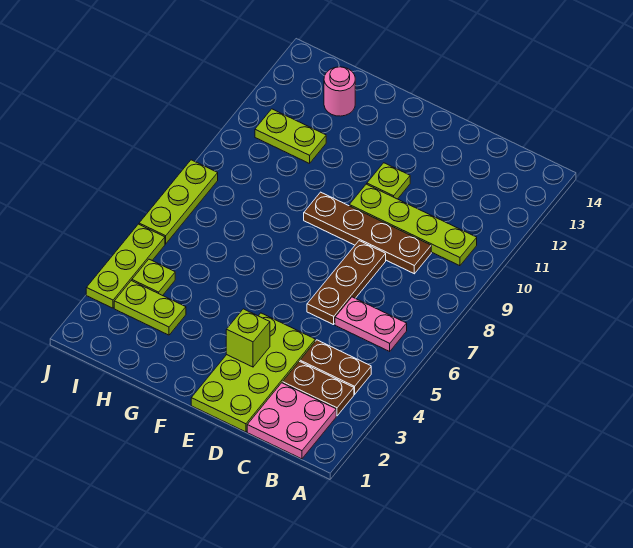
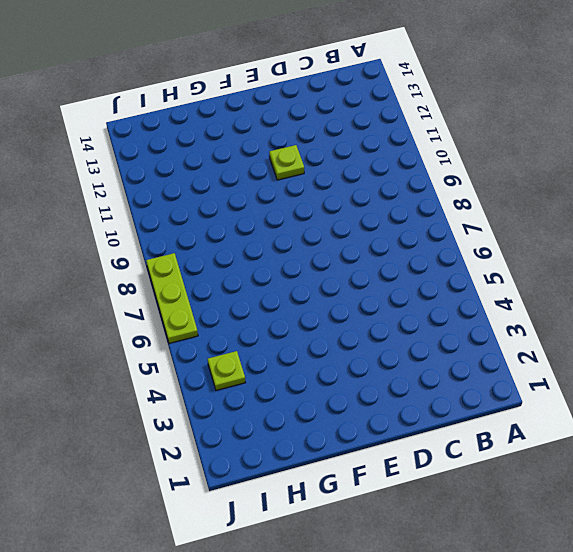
none -> pink plate B1:C2 level 1
none -> brown plate B3:C3 level 1
none -> brown plate B4:C4 level 1

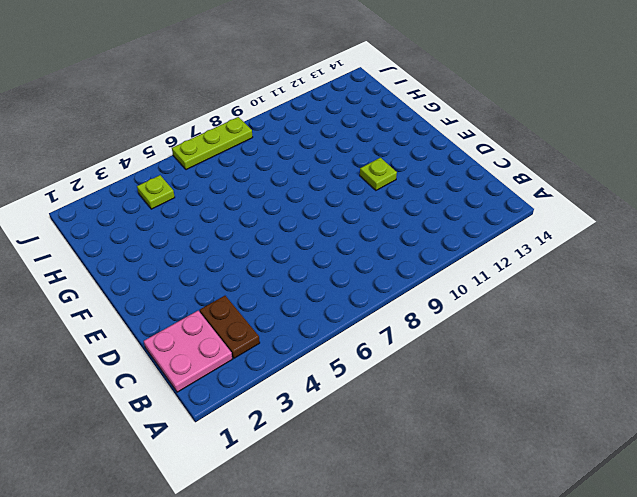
none -> brown plate B4:C4 level 1
none -> pink plate B6:C6 level 1
none -> lime plate B10:E10 level 1

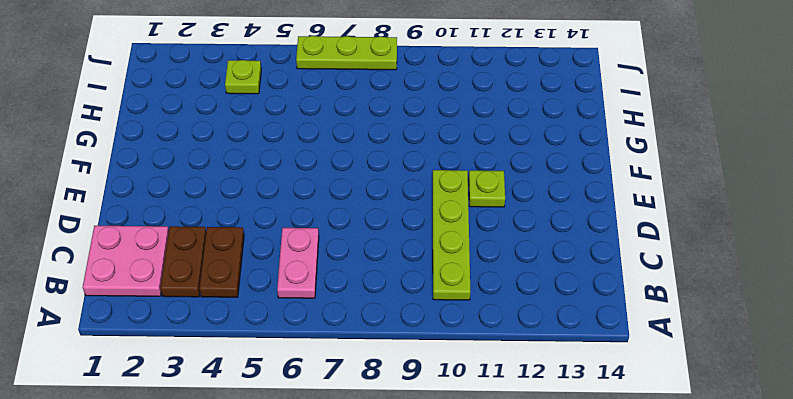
none -> brown plate C9:F9 level 1
none -> lime plate D1:E4 level 1
none -> brown plate D6:D8 level 1

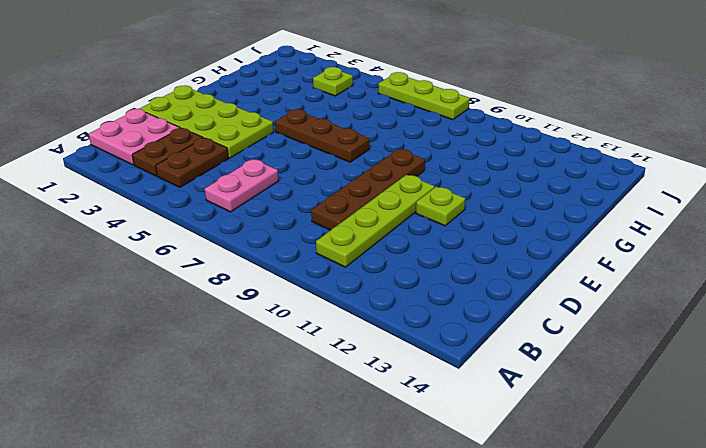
brown plate F5:F7 level 1 -> brown plate D6:D8 level 1
none -> lime plate H3:I3 level 1
none -> lime plate H11:I11 level 1
none -> pink round brick H13 level 1

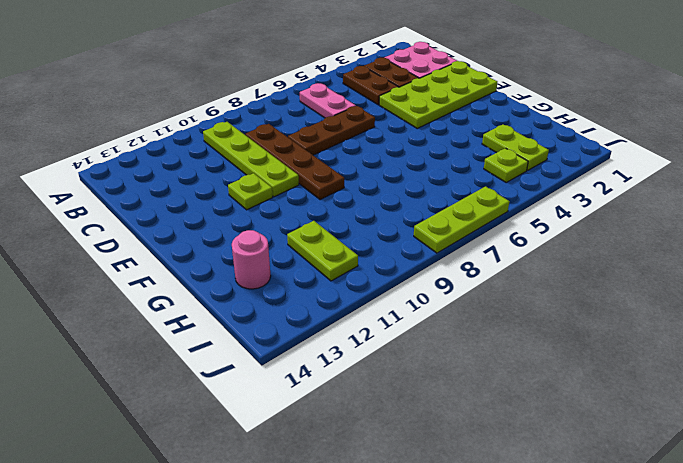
none -> lime plate J3:J5 level 1
none -> lime brick E3 level 2

